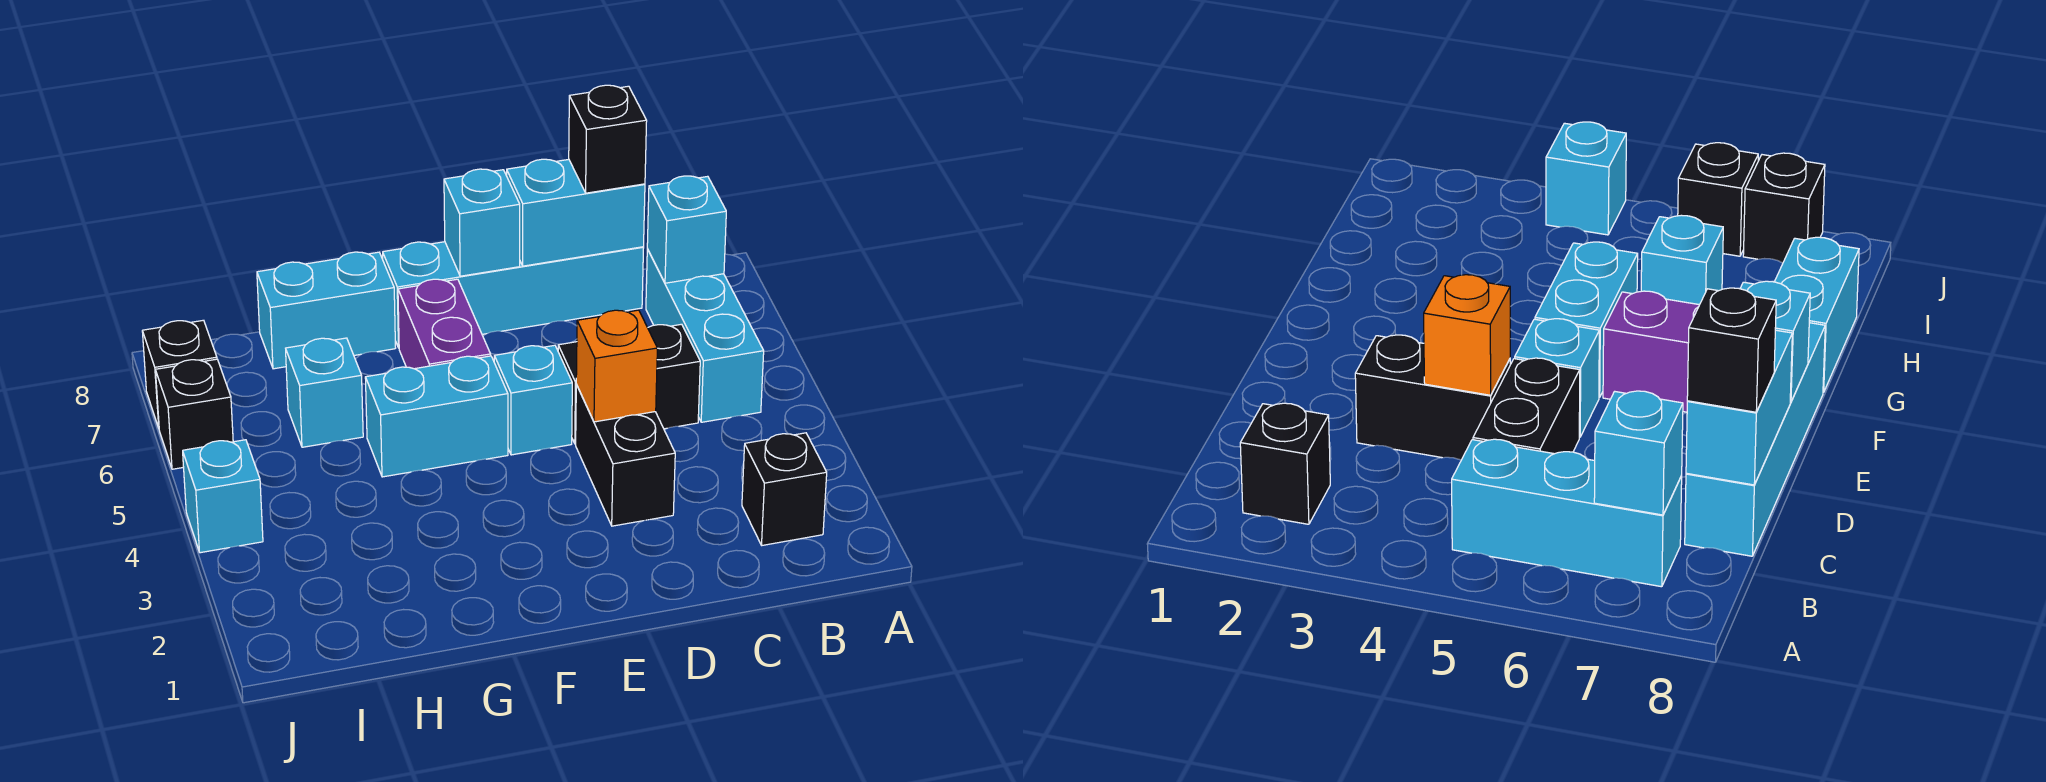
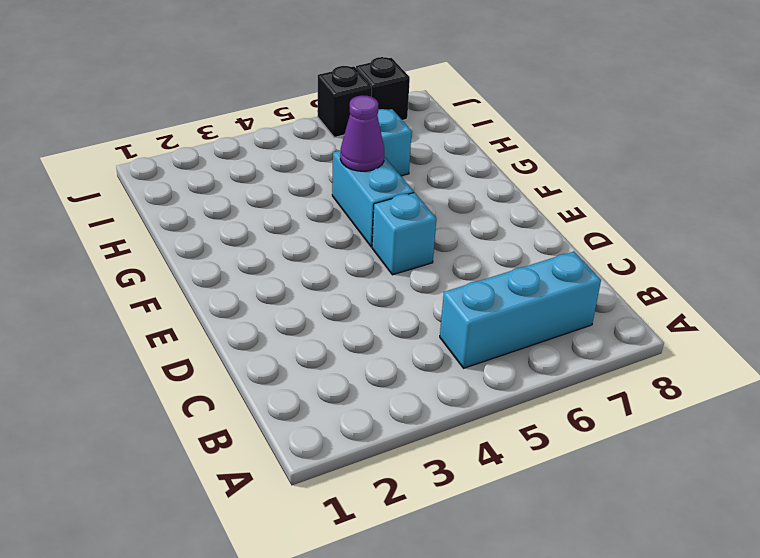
purple cone G5 level 2 -> none
none -> black brick B2 level 1
none -> black brick C5:D5 level 1
none -> cyan brick C8:F8 level 1

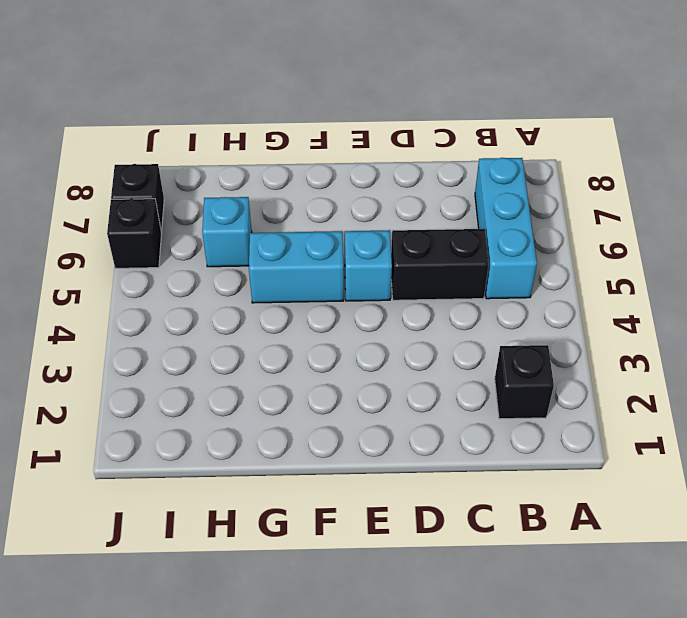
none -> cyan brick C8:F8 level 1
none -> black brick D3:D4 level 1
none -> purple brick F6:F7 level 1

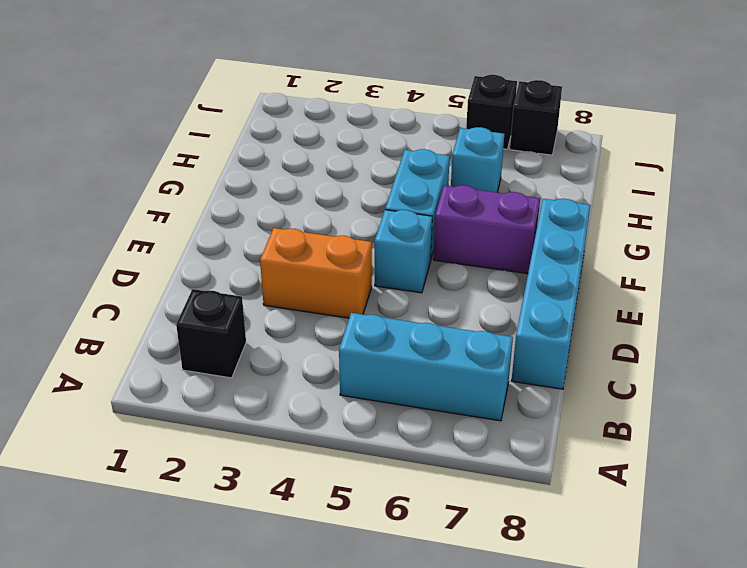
orange brick D3:D4 level 1 -> black brick D3:D4 level 1
none -> black brick C5:D5 level 1
none -> cyan brick G8:H8 level 1
none -> cyan brick J4 level 1

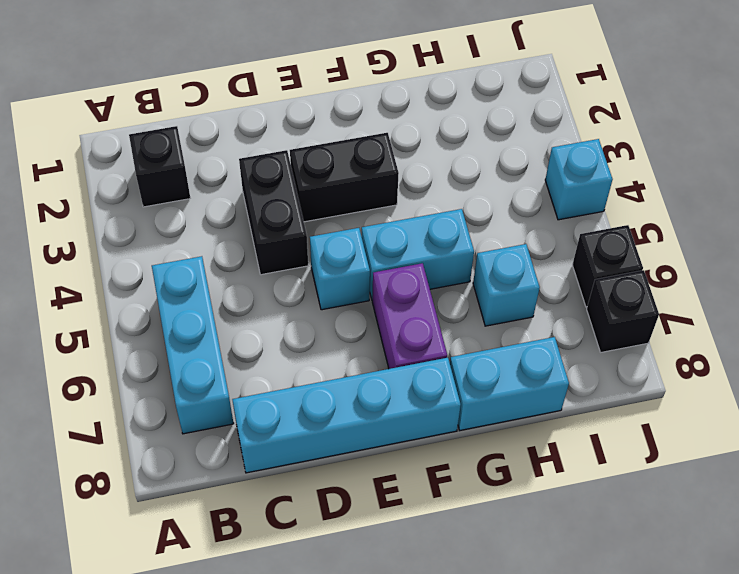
black brick E3:F3 level 1 -> black brick C5:D5 level 1
none -> cyan brick B7 level 2
none -> cyan brick C8:D8 level 2
none -> orange brick D4 level 2

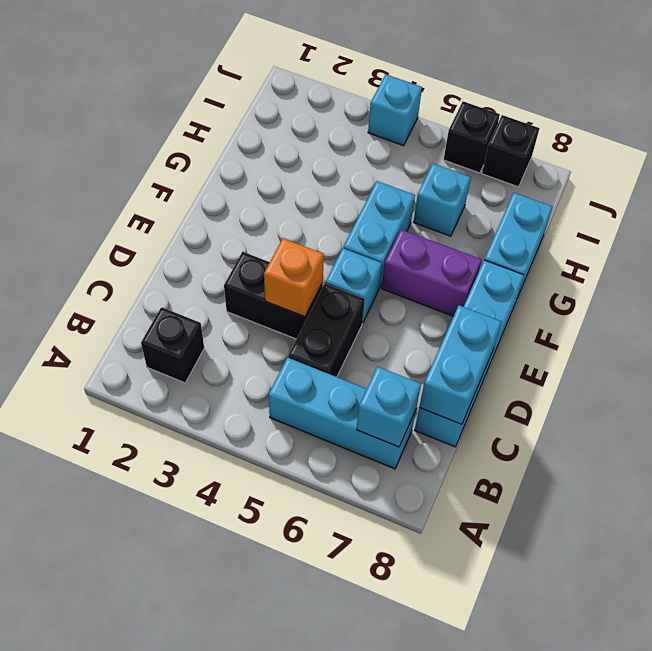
none -> cyan brick E8 level 2
none -> black brick C8 level 3

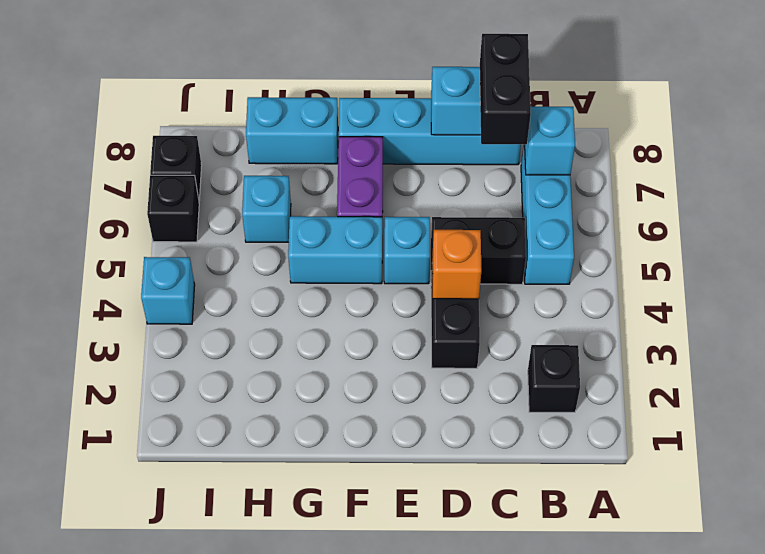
black brick C7:C8 level 3 -> black brick C8 level 3
none -> cyan brick E8 level 2

